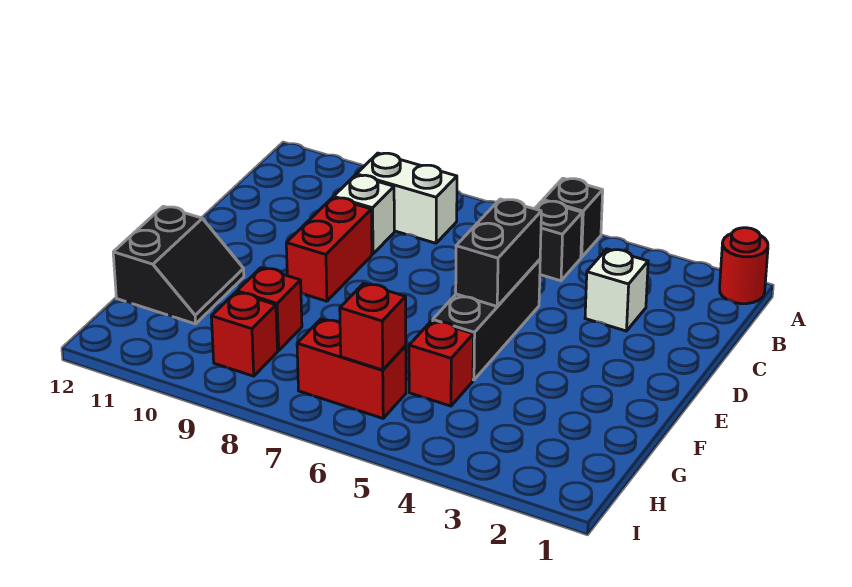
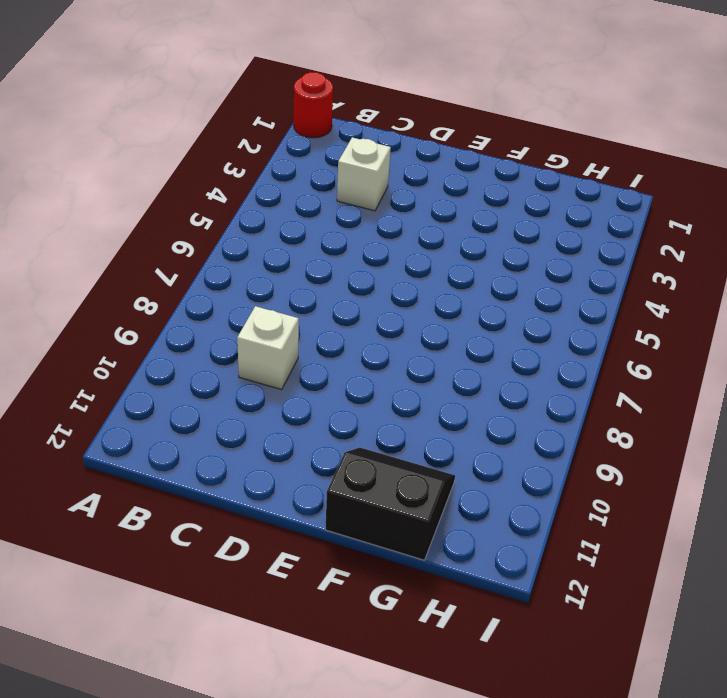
none -> black brick A5 level 1
none -> black brick B5 level 1
none -> white brick B8:B9 level 1

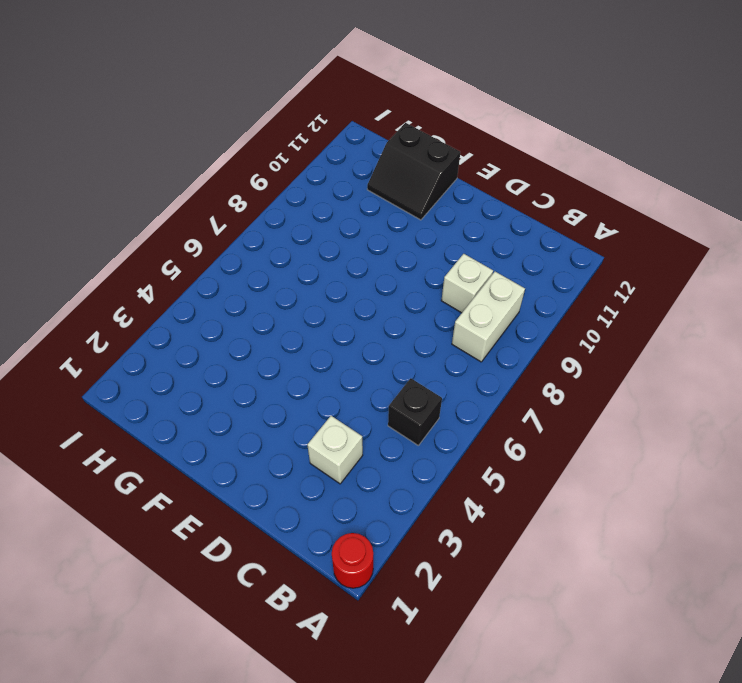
none -> black brick A5 level 1
none -> black brick D5:F5 level 1
none -> red brick D9:E9 level 1

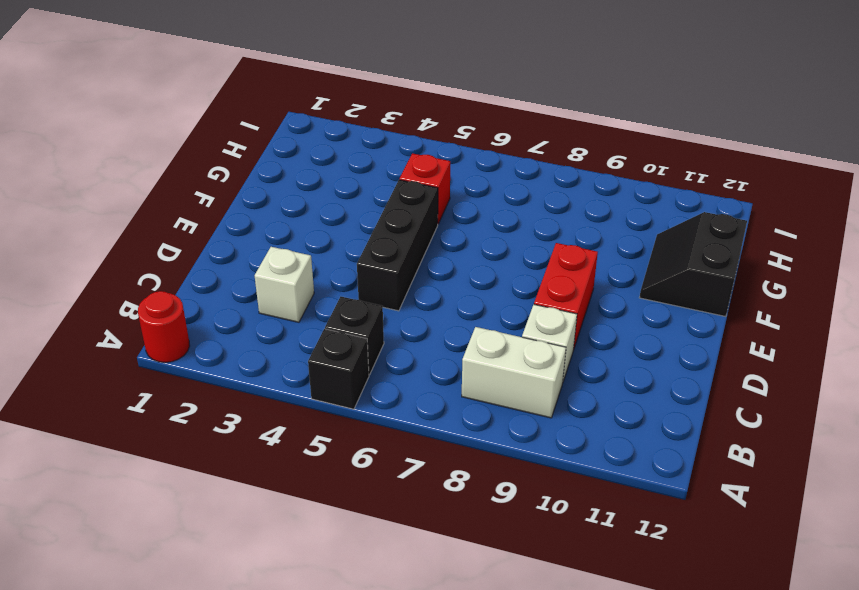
none -> red brick G9 level 1
none -> red brick H6:H7 level 1
none -> red brick H9 level 1

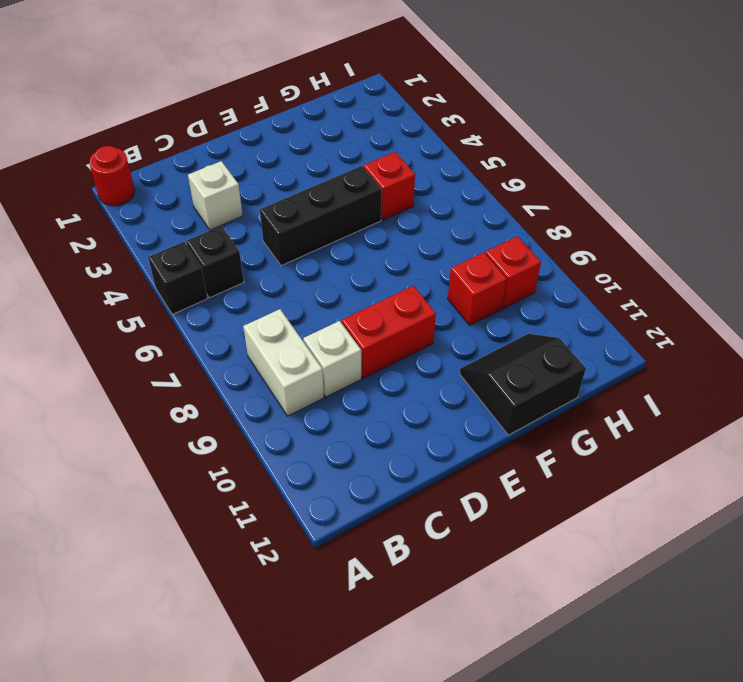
none -> red brick H6:H7 level 1
none -> black brick D5:E5 level 2
none -> red brick H6 level 2

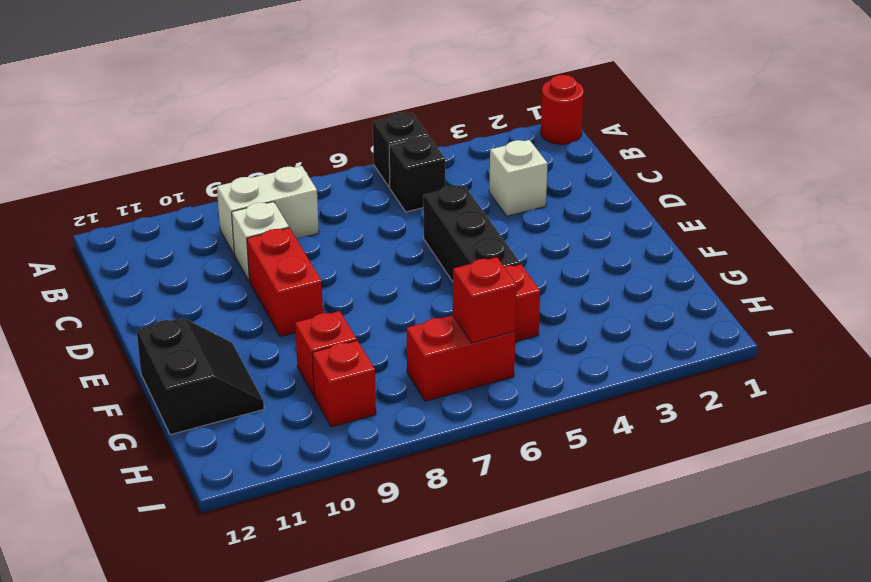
none -> black brick D5:E5 level 2

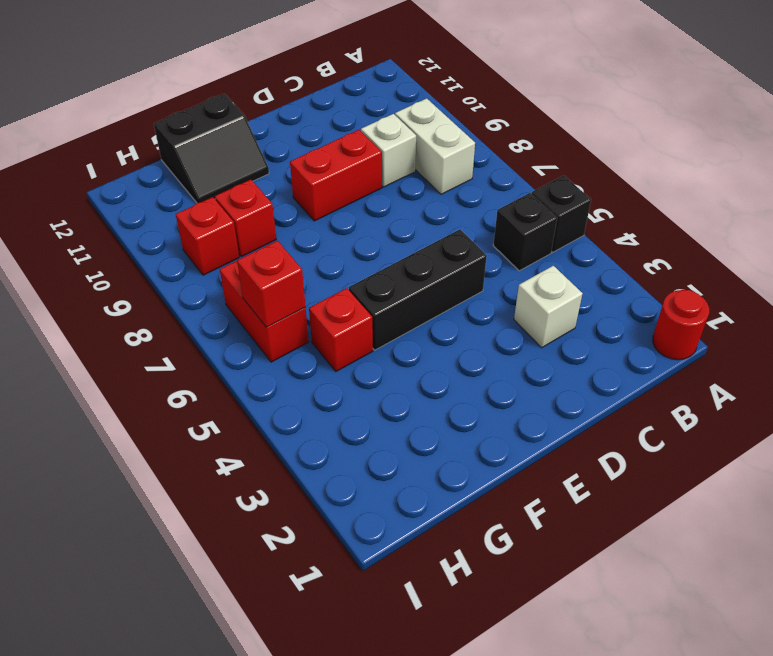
none -> black brick D5:E5 level 2

